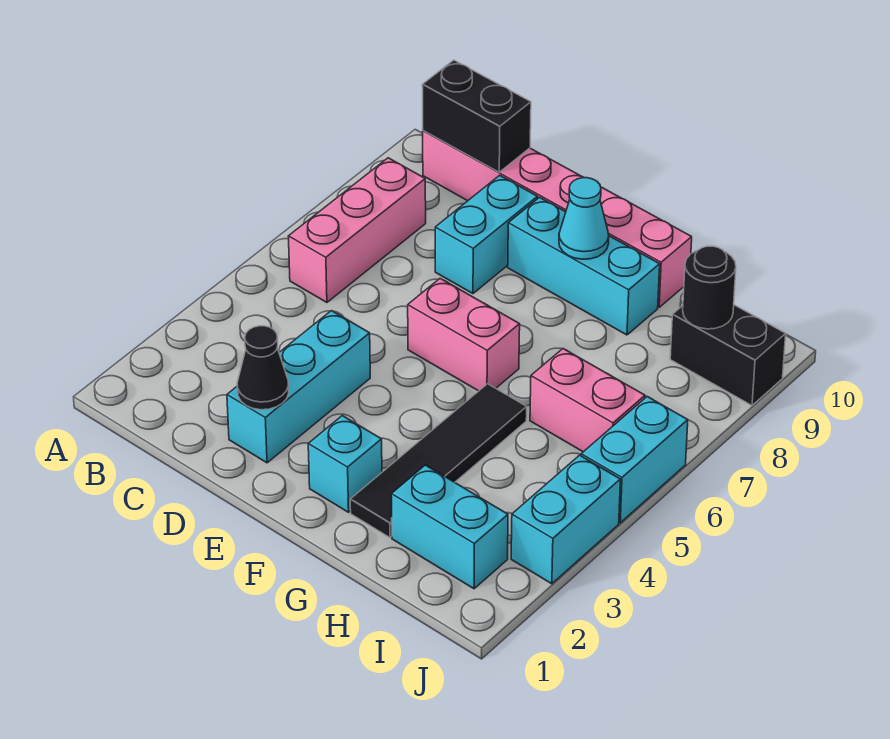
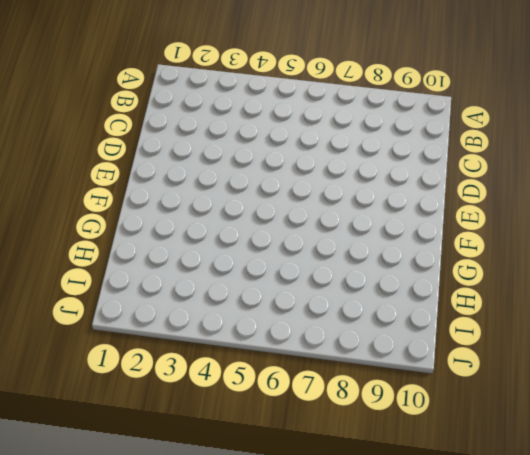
none -> pink brick B6:B8 level 1
none -> pink brick B10:G10 level 1
none -> cyan brick D2:D4 level 1

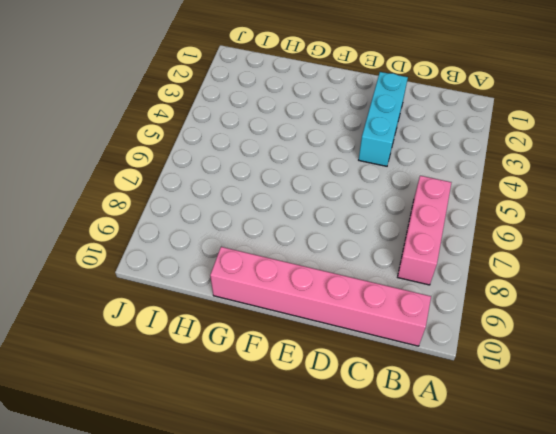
none -> cyan brick D8:D9 level 1
none -> pink brick E6:F6 level 1
none -> cyan brick E9:G9 level 1

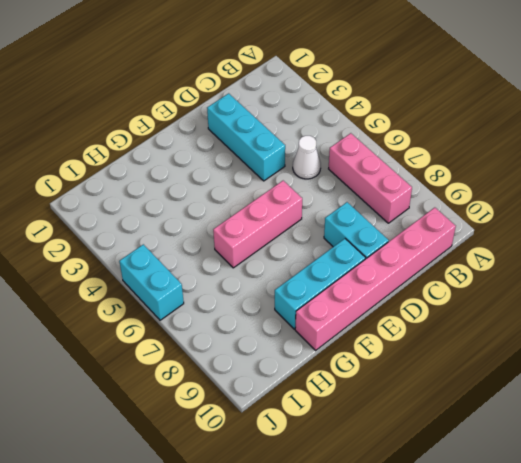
white cone C5 level 1 -> none
pink brick E6:G6 level 1 -> pink brick E6:F6 level 1
none -> cyan brick F2 level 1
none -> black tile G2:G5 level 1
none -> cyan brick H2:I2 level 1

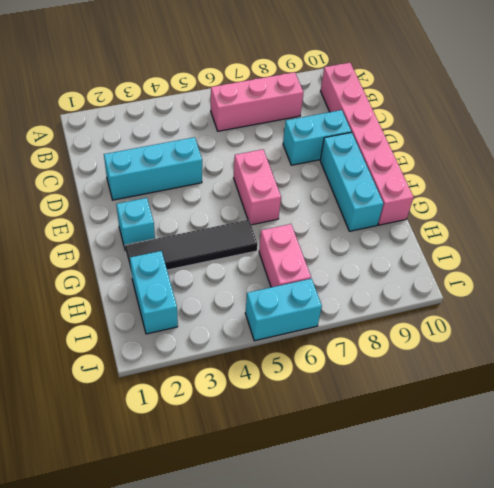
none -> black brick I9:J9 level 1
none -> cyan brick J3:J4 level 1
none -> black brick B10:C10 level 2

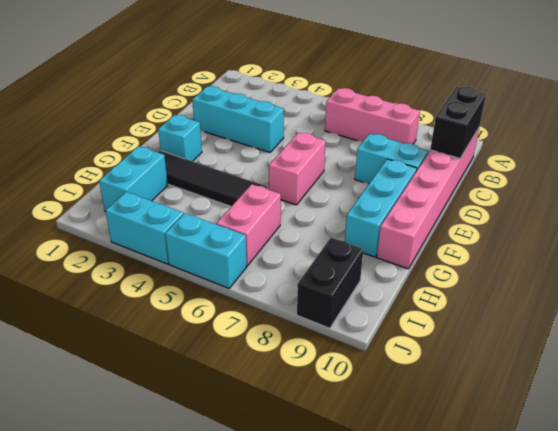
none -> black cone D2 level 2
none -> cyan cone F9 level 2
none -> black round brick I9 level 2

